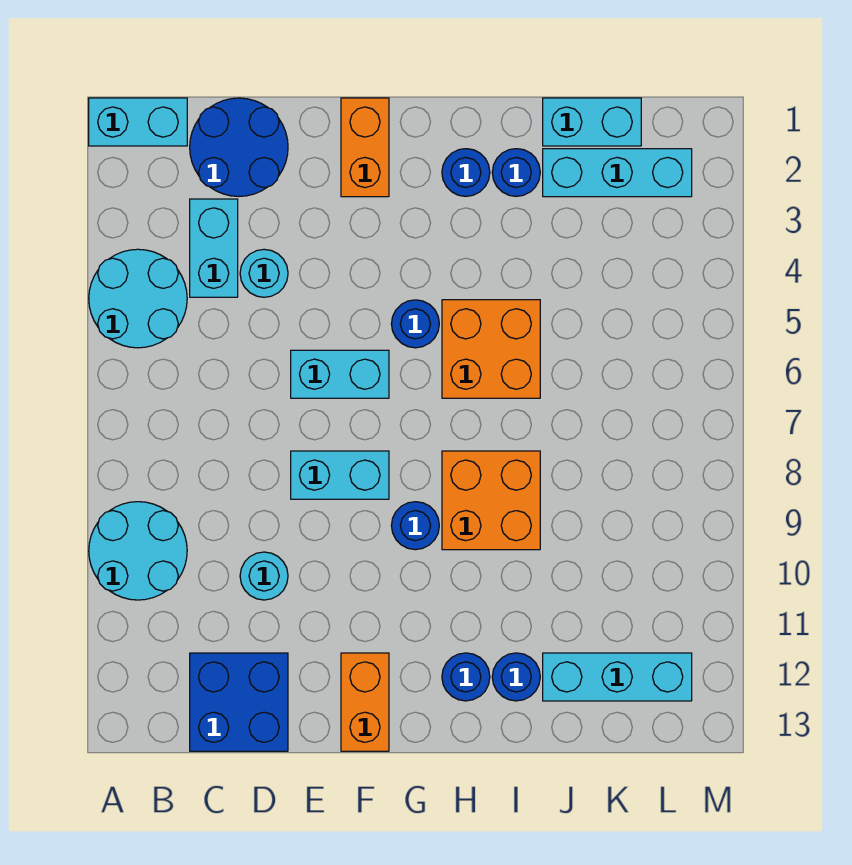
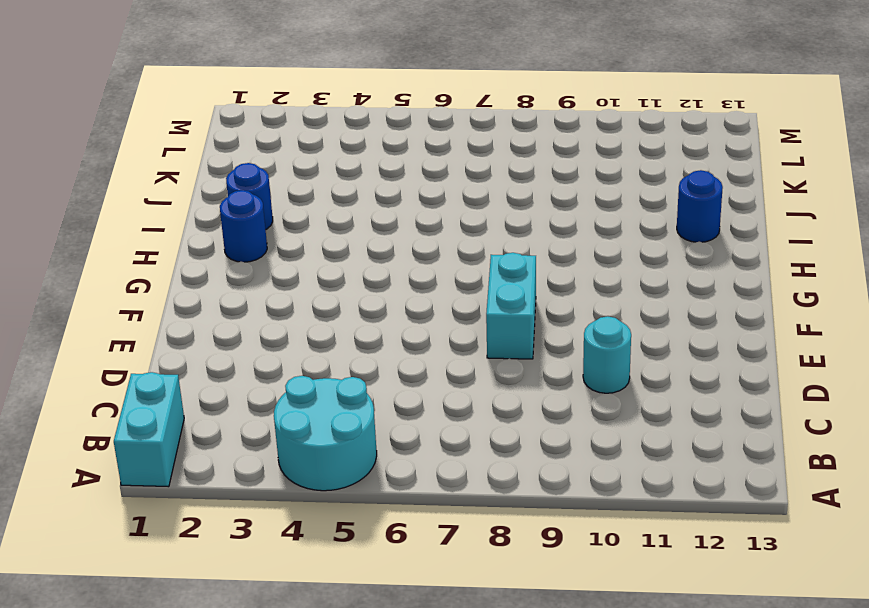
none -> cyan round brick A9:B10 level 1
none -> blue round brick C1:D2 level 1
none -> cyan brick C3:C4 level 1

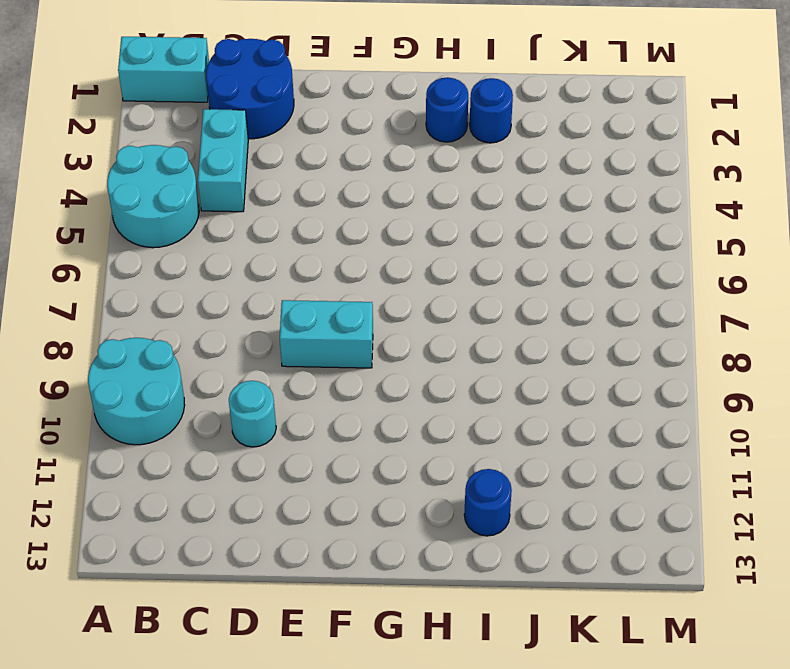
none -> blue brick C12:D13 level 1
none -> cyan round brick D4 level 1
none -> cyan brick E6:F6 level 1

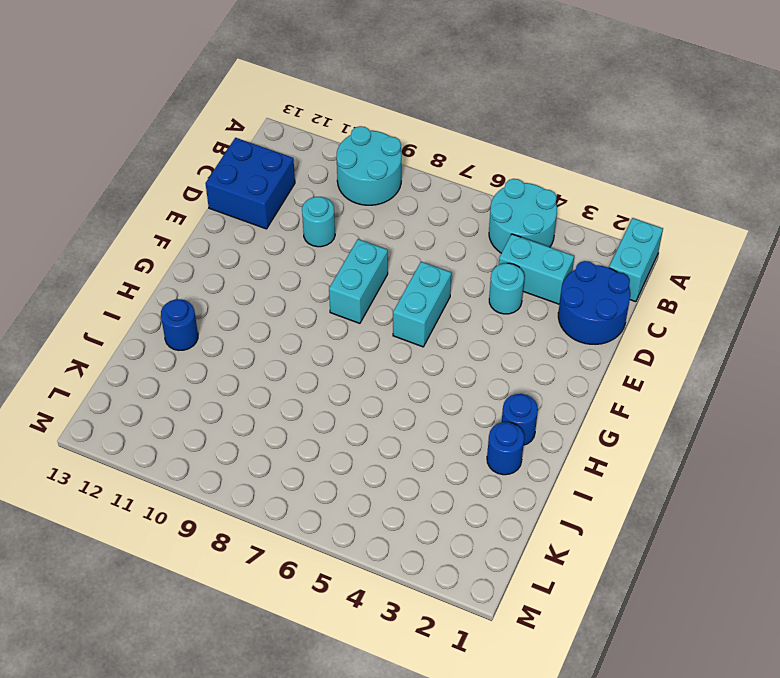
none -> orange brick F1:F2 level 1
none -> orange brick F12:F13 level 1
none -> blue round brick G5 level 1

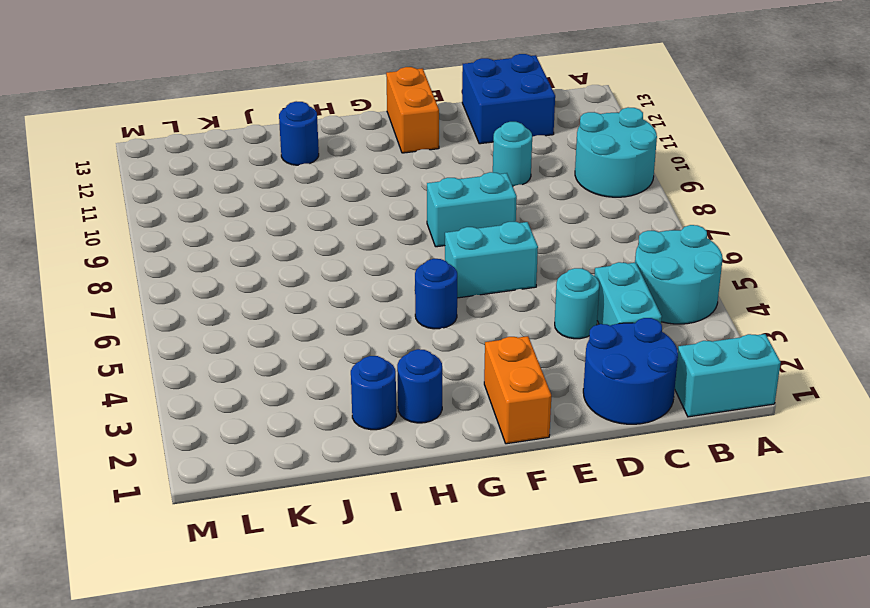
none -> blue round brick G9 level 1
none -> orange brick H5:I6 level 1
none -> orange brick H8:I9 level 1

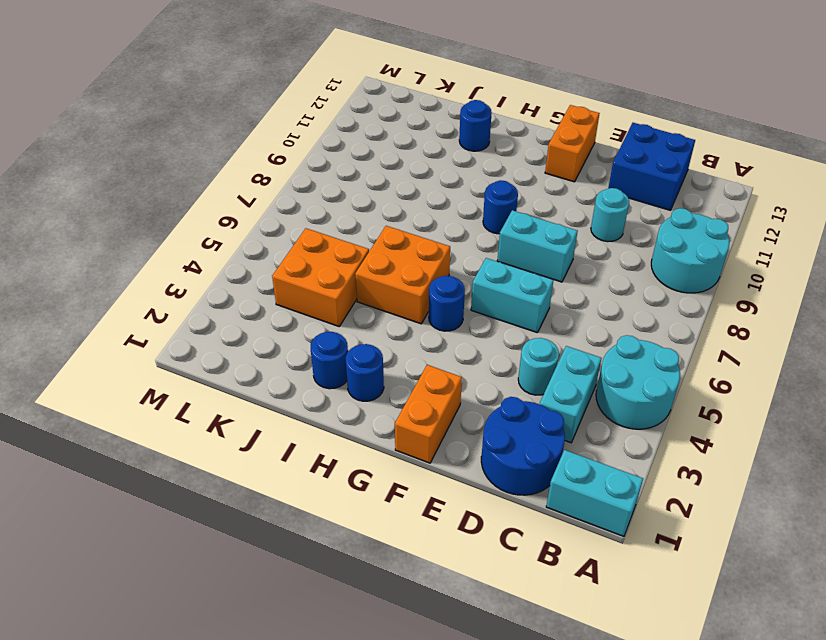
orange brick J4:K5 level 1 -> orange brick H8:I9 level 1
none -> blue round brick H12 level 1
none -> cyan brick J1:K1 level 1
none -> cyan brick J2:L2 level 1

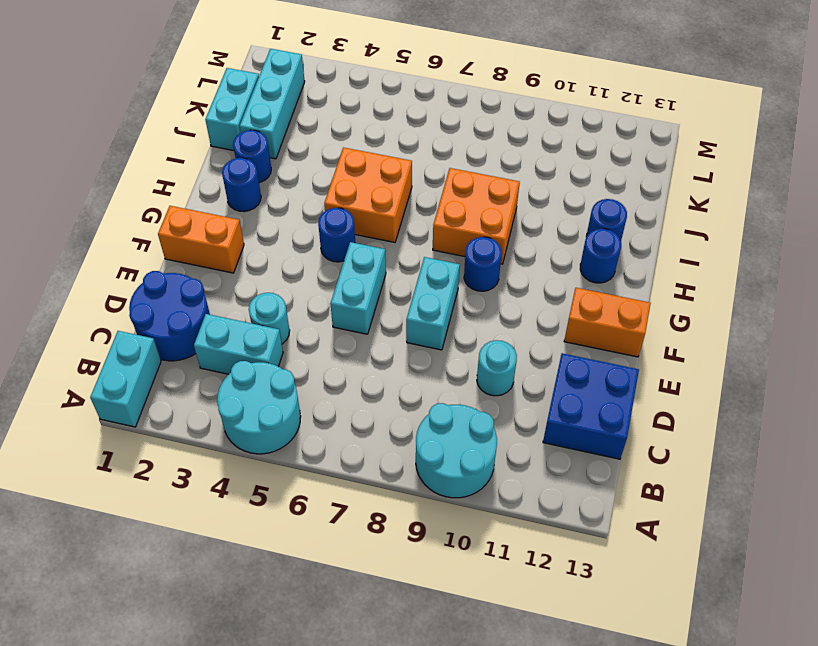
none -> cyan brick J12:L12 level 1

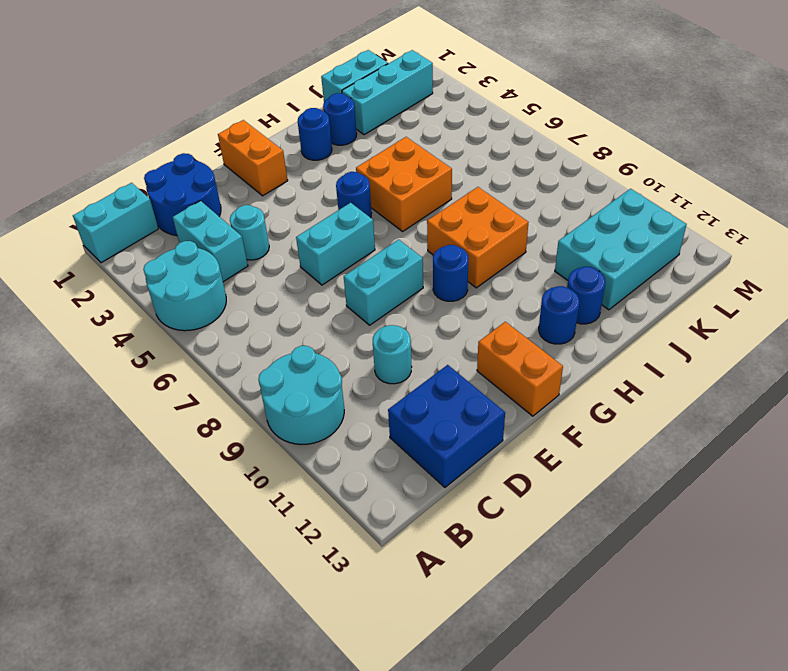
cyan brick J11:L12 level 1 -> cyan brick J12:L12 level 1

